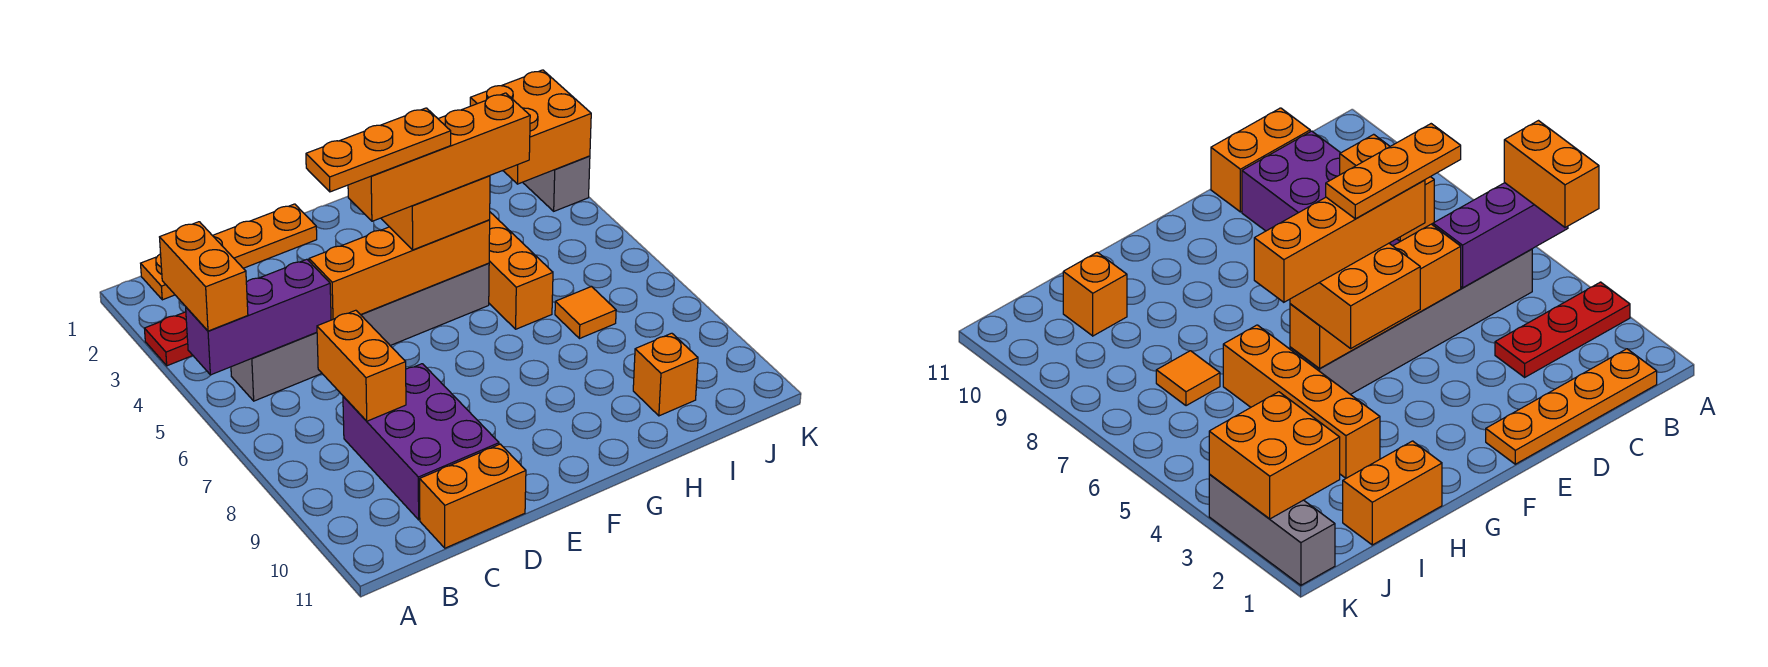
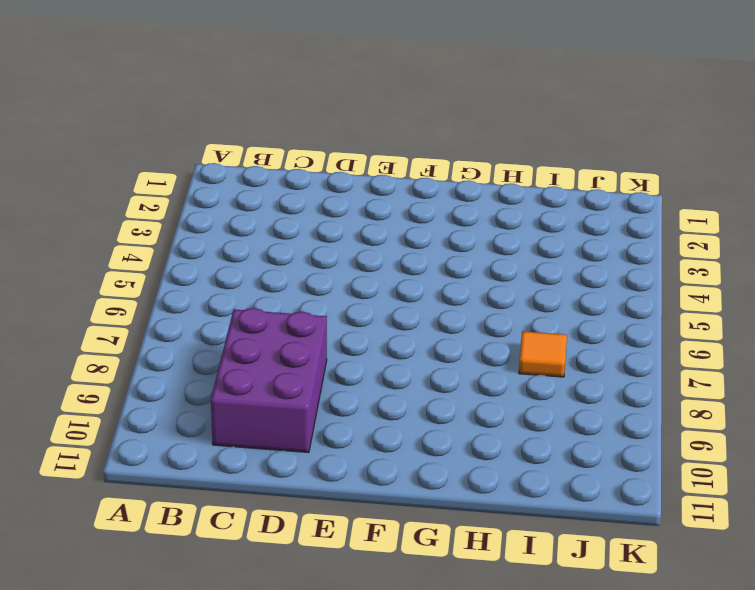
none -> red plate A3:C3 level 1
none -> orange plate B1:E1 level 1
none -> grey brick B5:G5 level 1

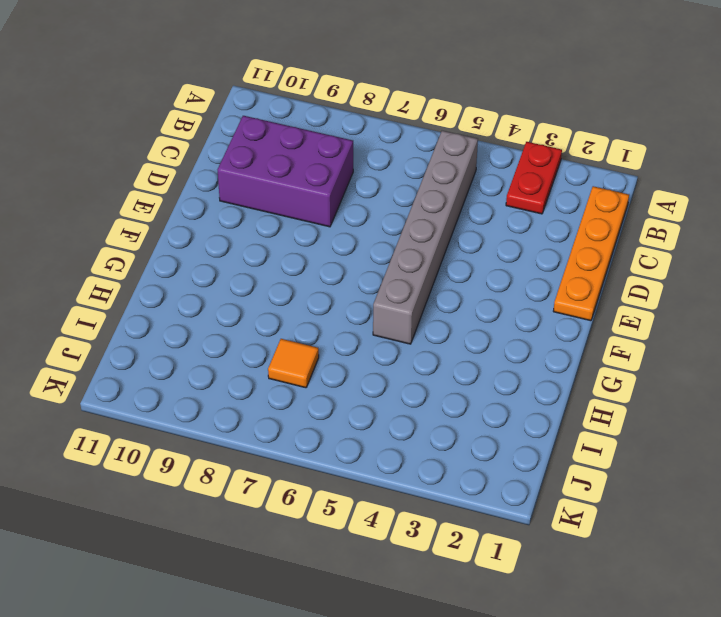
red plate A3:B3 level 1 -> red plate A3:C3 level 1
none -> orange brick C11:D11 level 1
none -> orange brick H1:I1 level 1
none -> orange brick H3:H6 level 1

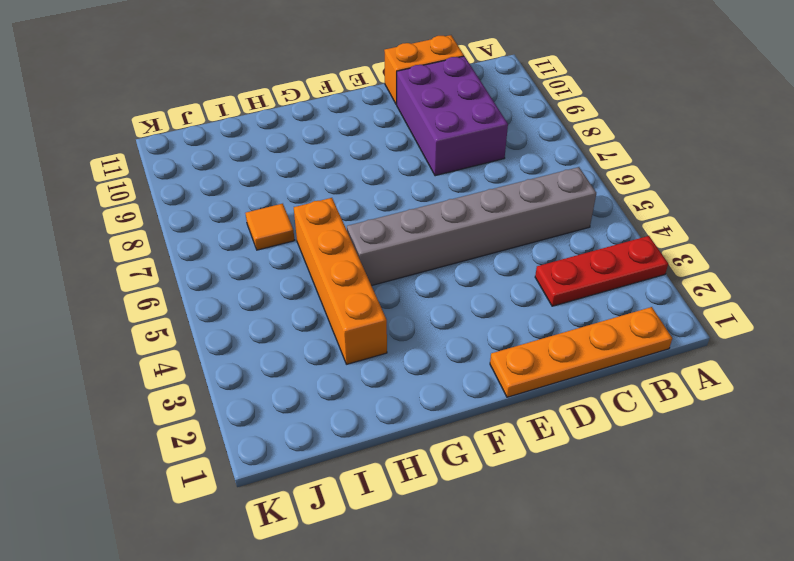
none -> orange brick H1:I1 level 1
none -> orange brick I10 level 1
none -> grey brick K1:K3 level 1

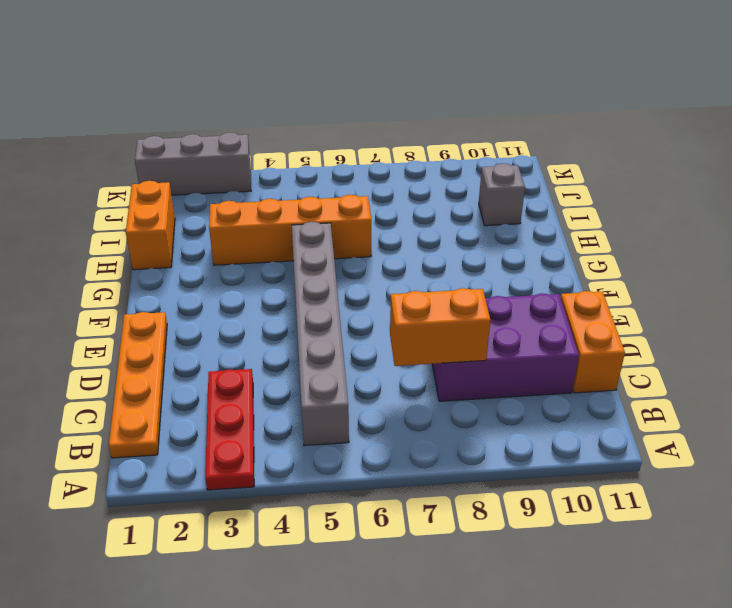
grey brick I10 level 1 -> orange brick I10 level 1
none -> orange tile I7 level 1
none -> purple brick A5:C5 level 2
none -> orange brick D5:G5 level 2

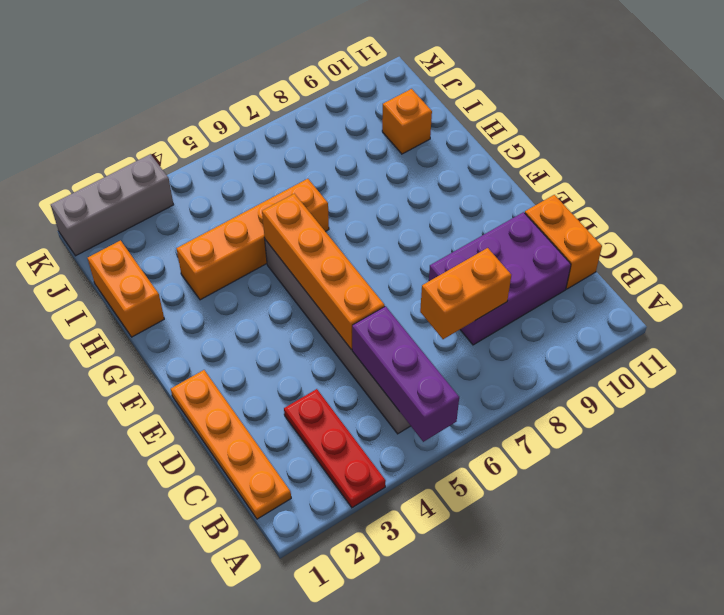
none -> orange tile I7 level 1
none -> orange brick J2:K3 level 2
none -> orange brick A4:A5 level 3

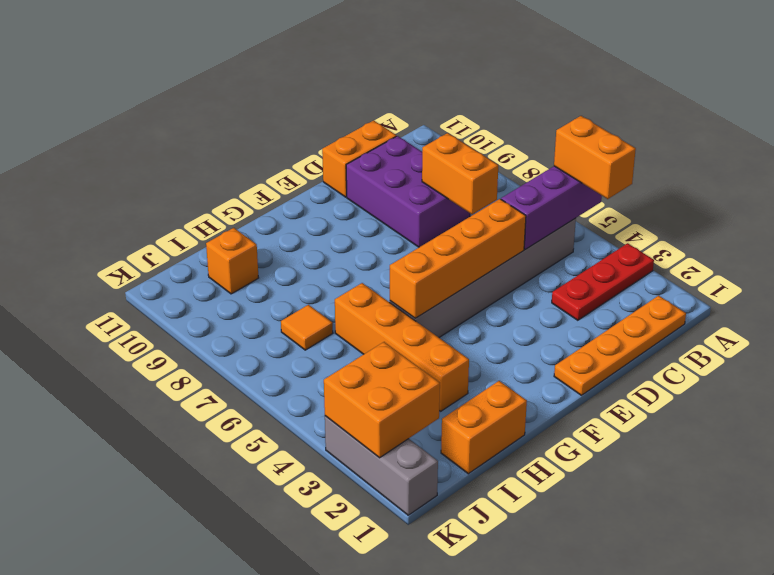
none -> orange brick F4:G5 level 3
none -> orange brick E5:H5 level 4
none -> orange plate D5:F5 level 5

